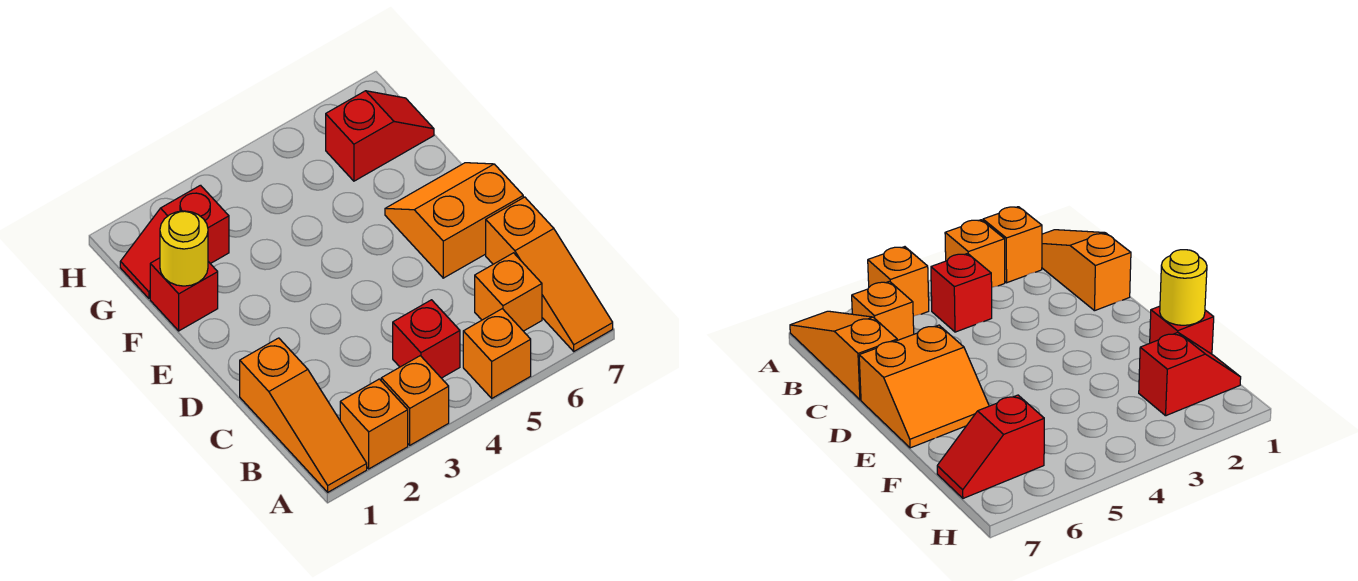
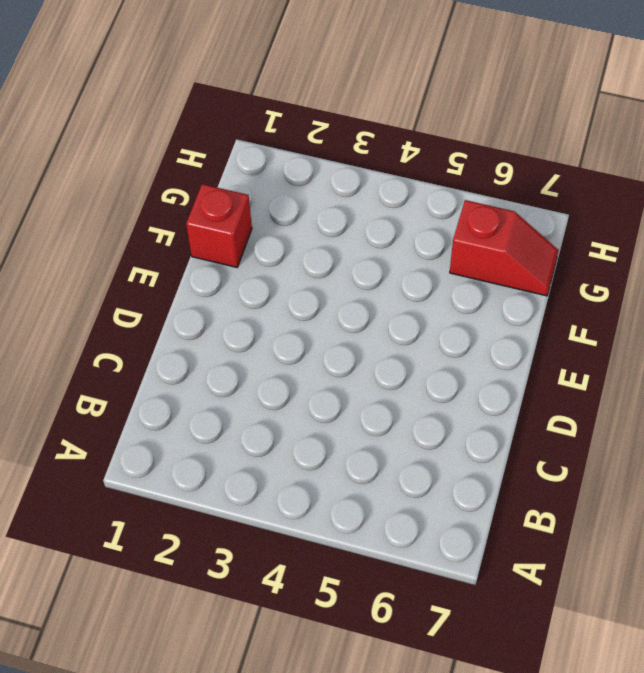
none -> orange slope A1:C1 level 1 top C
none -> orange brick A2 level 1
none -> orange brick A3 level 1

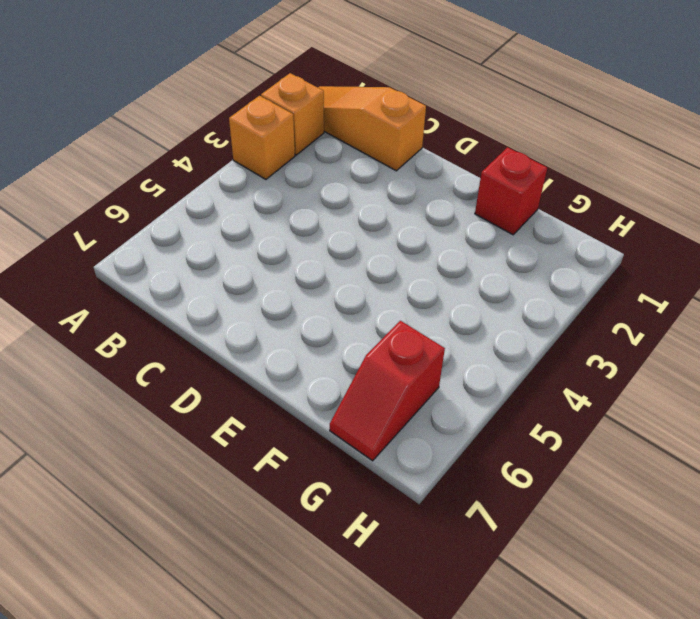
none -> orange brick A5 level 1
none -> orange slope A7:C7 level 1 top C
none -> red brick B4 level 1

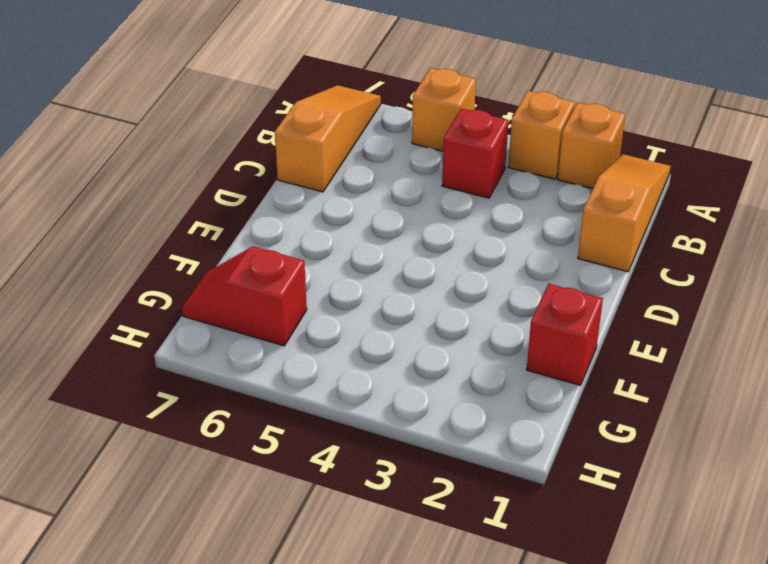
none -> orange brick B6 level 1
none -> orange slope D6:E7 level 1 top D
none -> red slope G1:G2 level 1 top 2

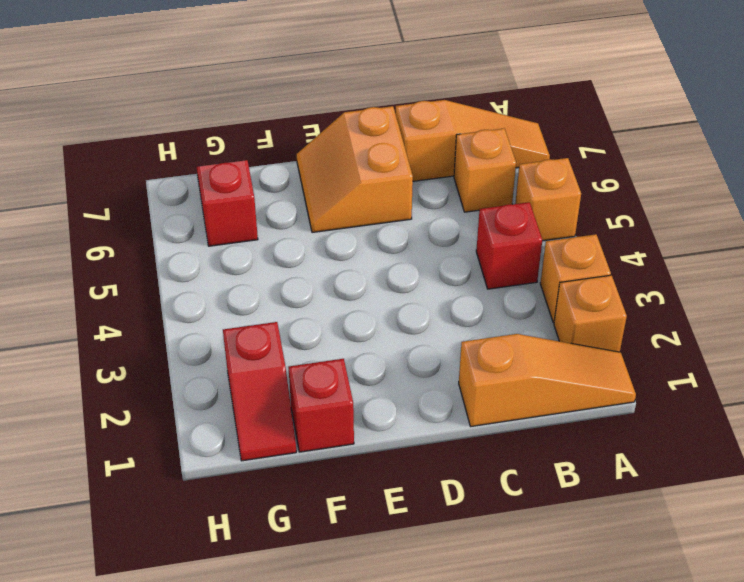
none -> yellow round brick F1 level 2

